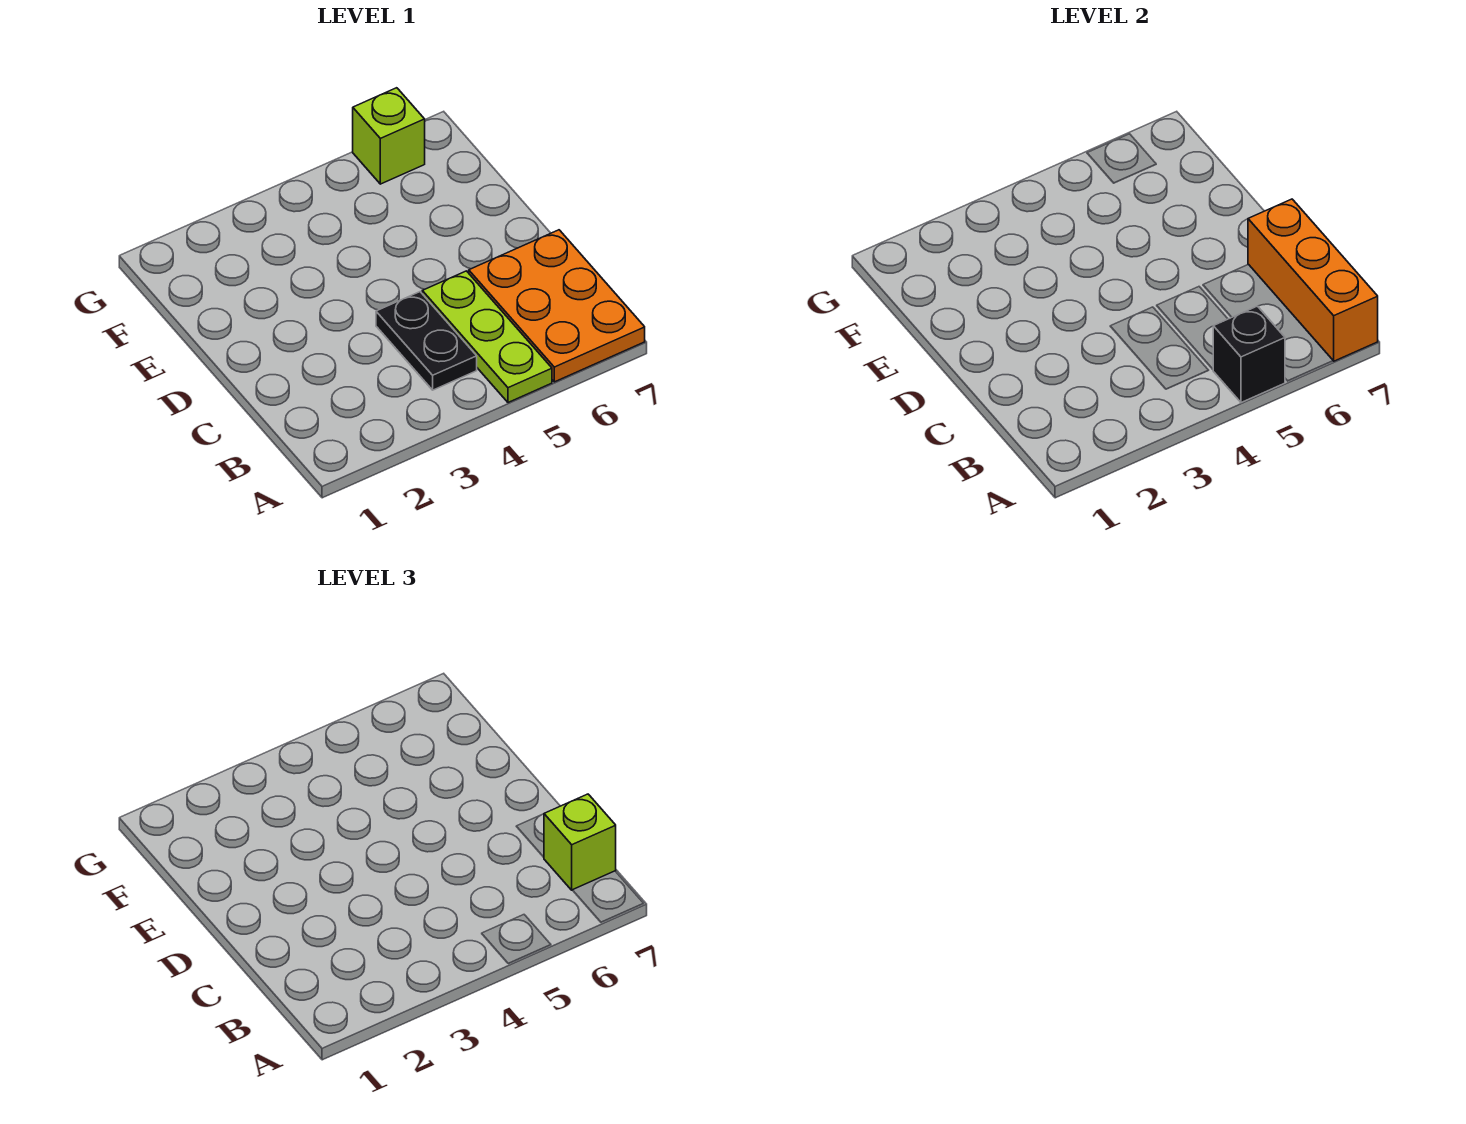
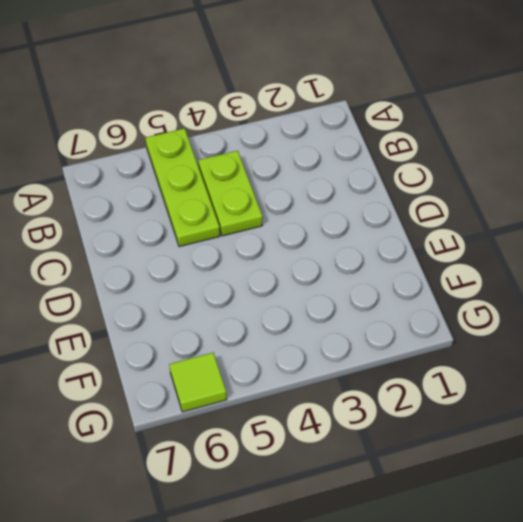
lime plate B4:C4 level 1 -> black plate B4:C4 level 1
lime tile G6 level 1 -> lime brick G6 level 1
none -> orange plate A6:C7 level 1
none -> black brick A5 level 2

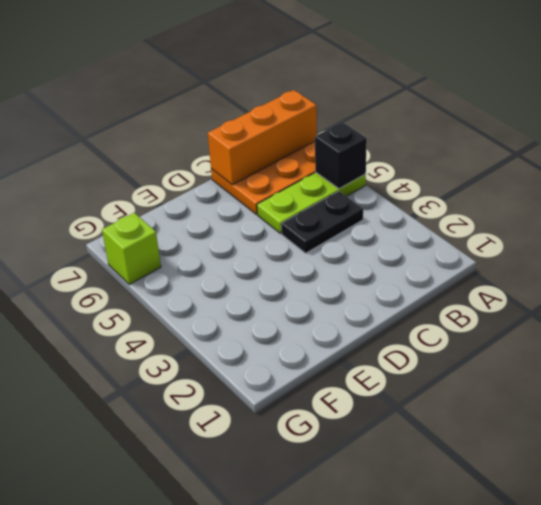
none -> lime brick B7 level 3

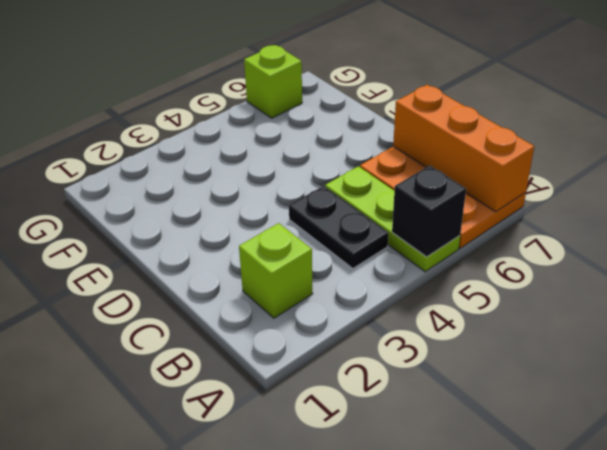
lime brick B2 level 1 -> lime brick B7 level 3

